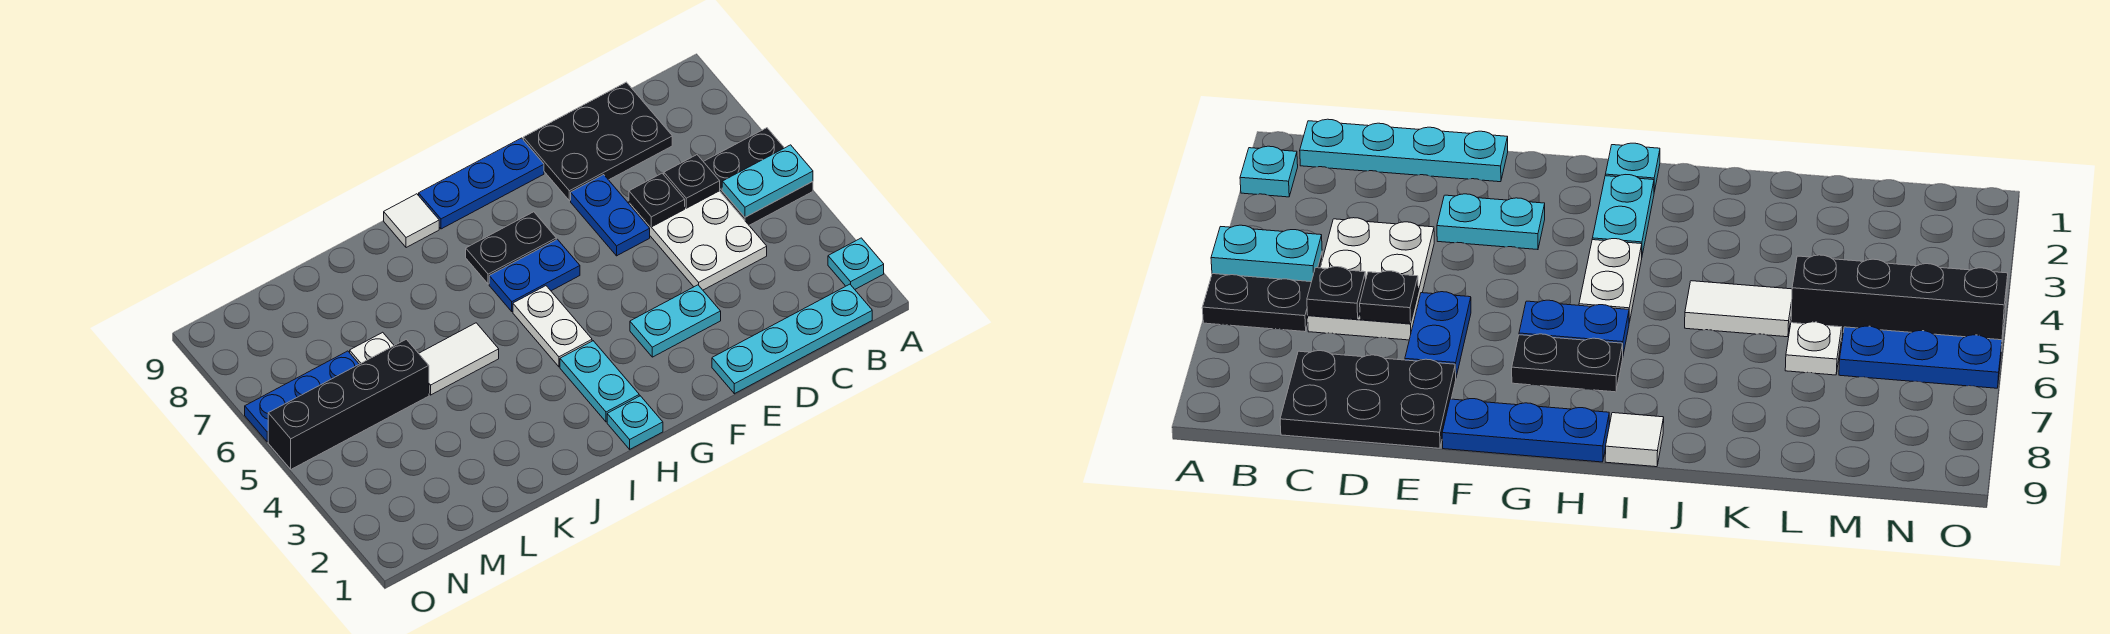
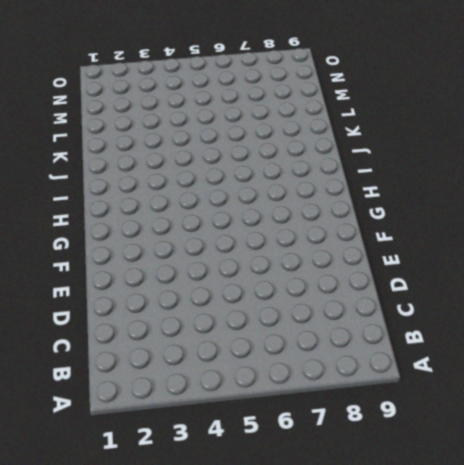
none -> cyan plate A2 level 1
none -> black plate A5:B6 level 1
none -> cyan plate B1:E1 level 1

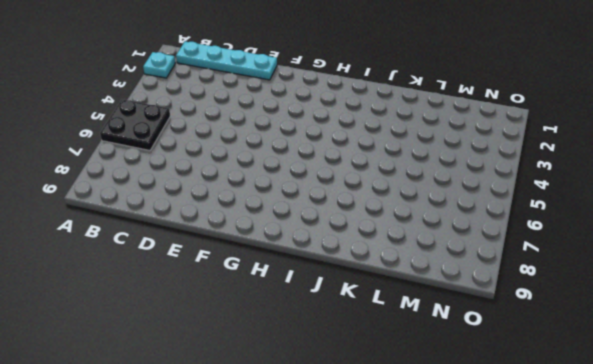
none -> white plate C4:D6 level 1
none -> black plate C8:E9 level 1
none -> cyan plate E3:F3 level 1

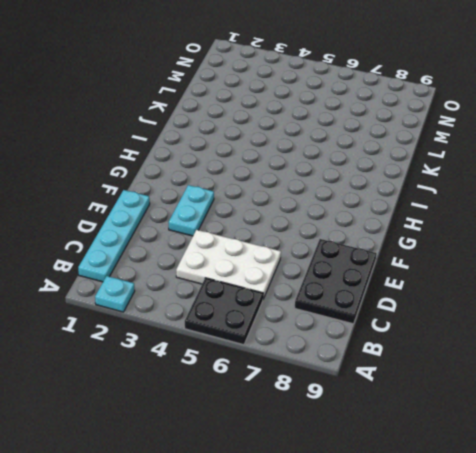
none -> blue plate E6:E7 level 1
none -> blue plate F9:H9 level 1
none -> blue plate G6:H6 level 1

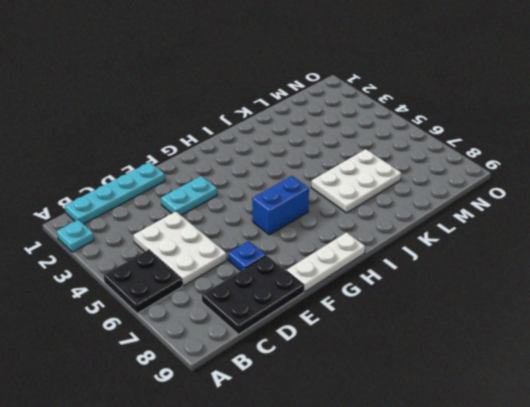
blue plate E7 level 1 -> blue plate E6:E7 level 1
white plate F9:H9 level 1 -> blue plate F9:H9 level 1
blue brick G6:H6 level 1 -> blue plate G6:H6 level 1
white plate J6:L7 level 1 -> white plate L6 level 1
none -> black plate G7:H7 level 1
none -> cyan plate H1 level 1
none -> cyan plate H2:H3 level 1

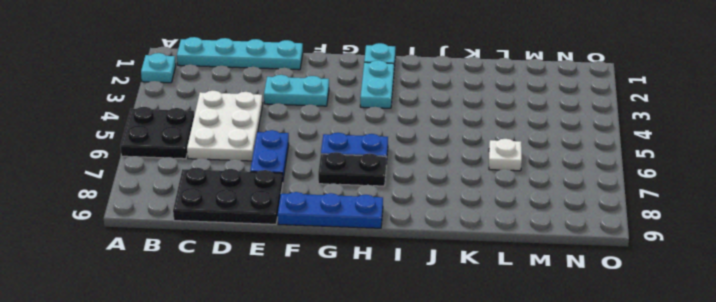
none -> white plate H4:H5 level 1
none -> white tile I9 level 1
none -> white tile J5:K5 level 1

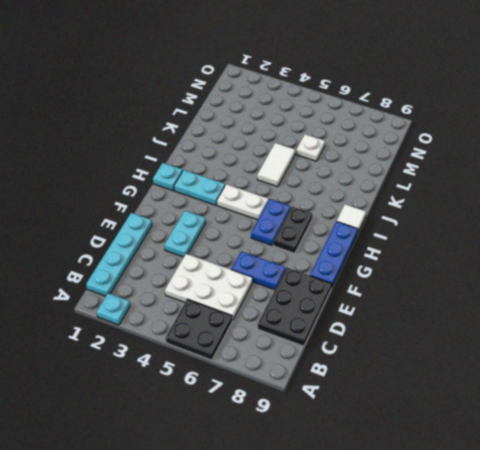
none -> black brick L5:O5 level 1
none -> blue plate M6:O6 level 1
none -> cyan plate A5:B5 level 2

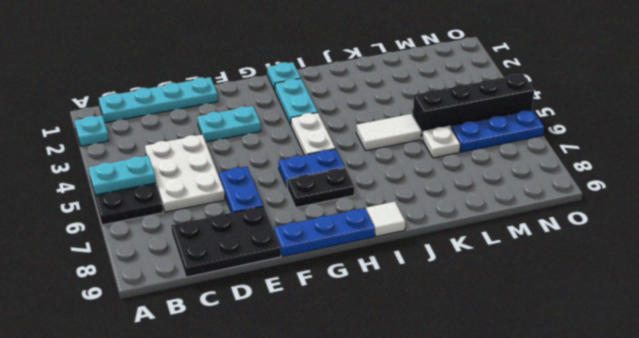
none -> black plate C6 level 2
none -> black plate D6 level 2

